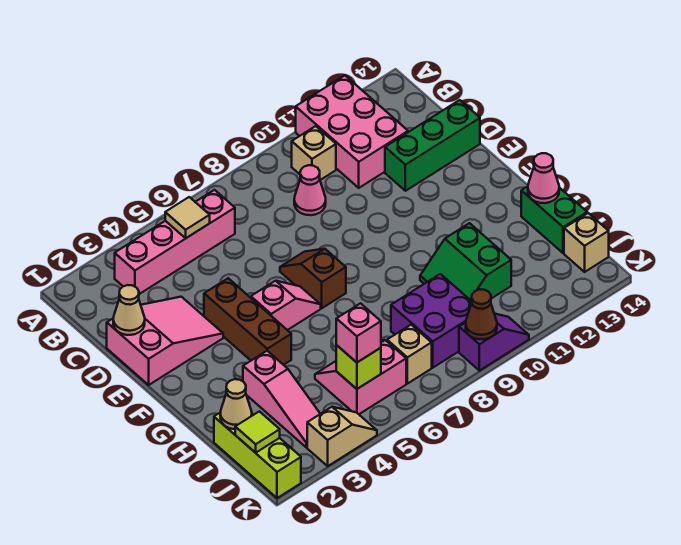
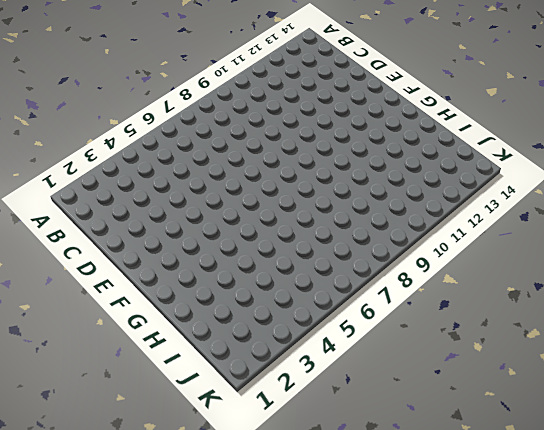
none -> pink brick A11:C12 level 1
none -> pink brick B3:B6 level 1
none -> tan brick B10 level 1

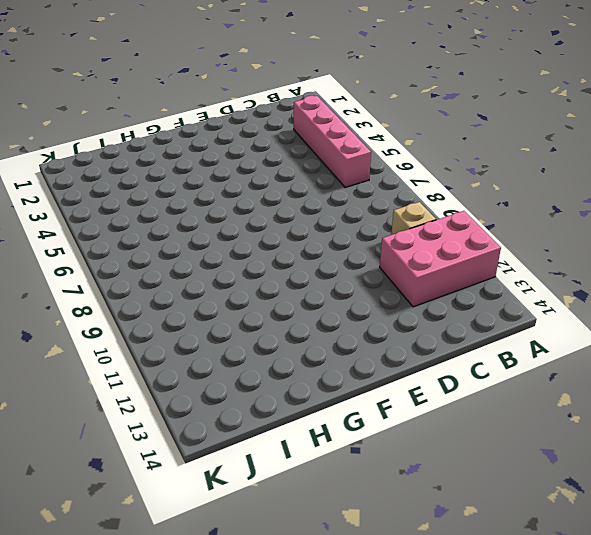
none -> pink cone C9 level 1
none -> pink slope D1:E3 level 1 top 1
none -> green brick D12:D14 level 1

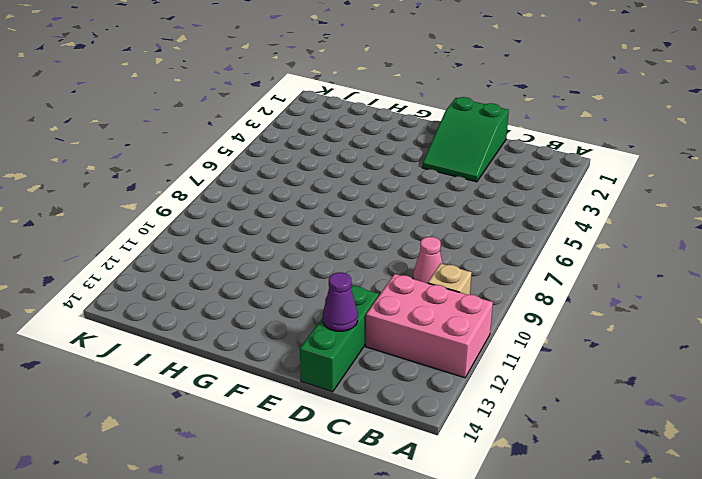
green slope D1:E3 level 1 top 1 -> pink slope D1:E3 level 1 top 1
purple cone D13 level 2 -> none
none -> pink brick B3:B6 level 1
none -> brown brick E4:G4 level 1
none -> brown slope E7:F7 level 1 top F

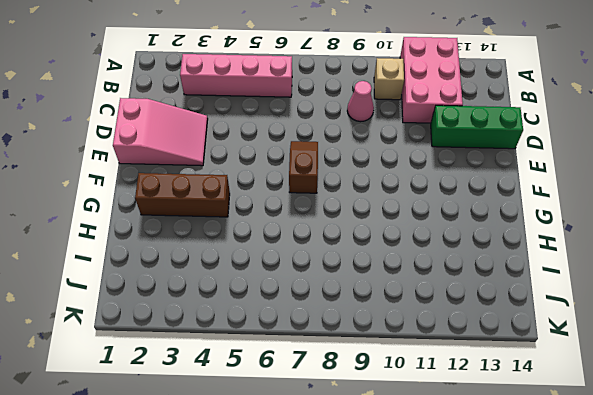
brown brick G2:G4 level 1 -> brown brick E4:G4 level 1
none -> pink slope F5:F6 level 1 top 5
none -> pink slope H3:J3 level 1 top H
none -> green slope H10:I11 level 1 top 11

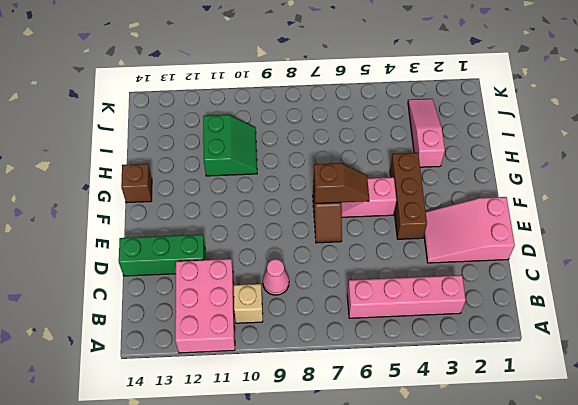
brown slope F6:F7 level 2 top 7 -> none
brown brick G14 level 1 -> none
none -> green brick H14:I14 level 1
none -> lime brick I1:K1 level 1
none -> pink slope I5:J6 level 1 top J

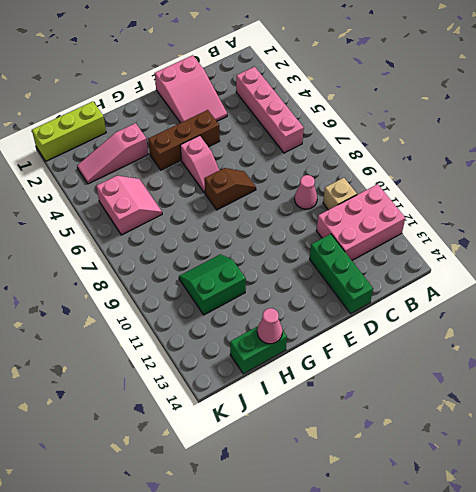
none -> purple brick I8:J9 level 1
none -> tan brick J7 level 1
none -> tan brick J14 level 1

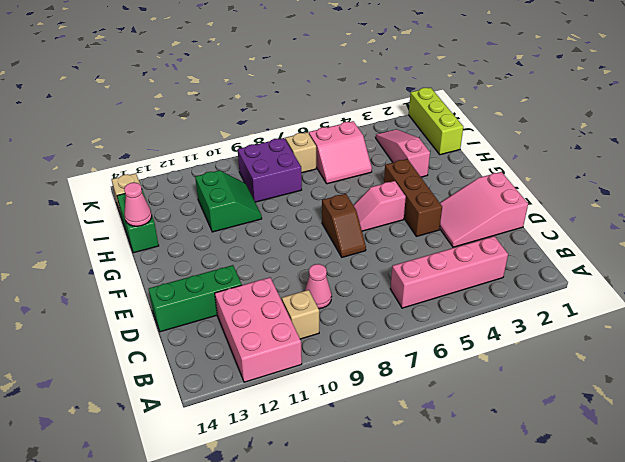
none -> tan slope K3:K4 level 1 top 3
none -> purple slope K9:K10 level 1 top 9
none -> tan tile B5 level 2

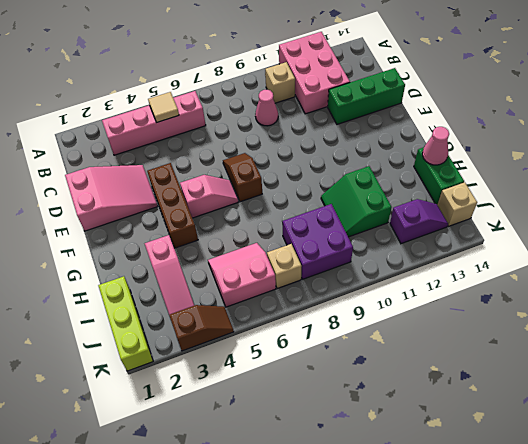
purple slope J12:J13 level 1 top 12 -> purple slope K9:K10 level 1 top 9
brown slope K3:K4 level 1 top 3 -> tan slope K3:K4 level 1 top 3
none -> tan cone D1 level 2
none -> tan cone I1 level 2
none -> lime tile J1 level 2

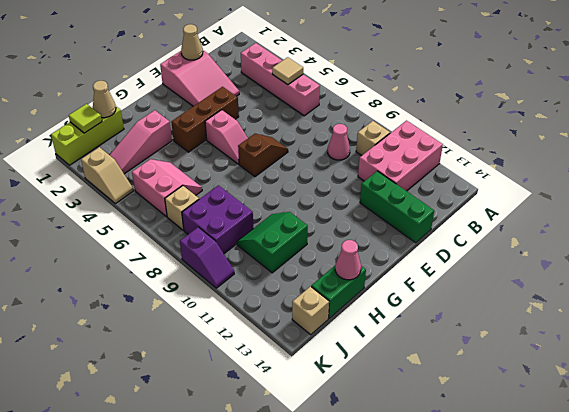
none -> lime brick J5 level 2
none -> brown cone K9 level 2
none -> pink brick J5 level 3

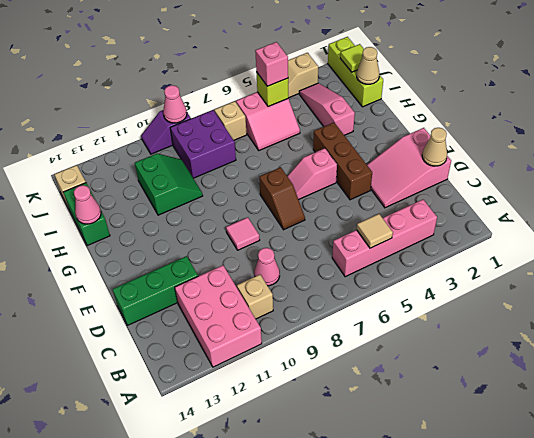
pink tile E9 level 1 -> none
pink cone K9 level 2 -> brown cone K9 level 2

